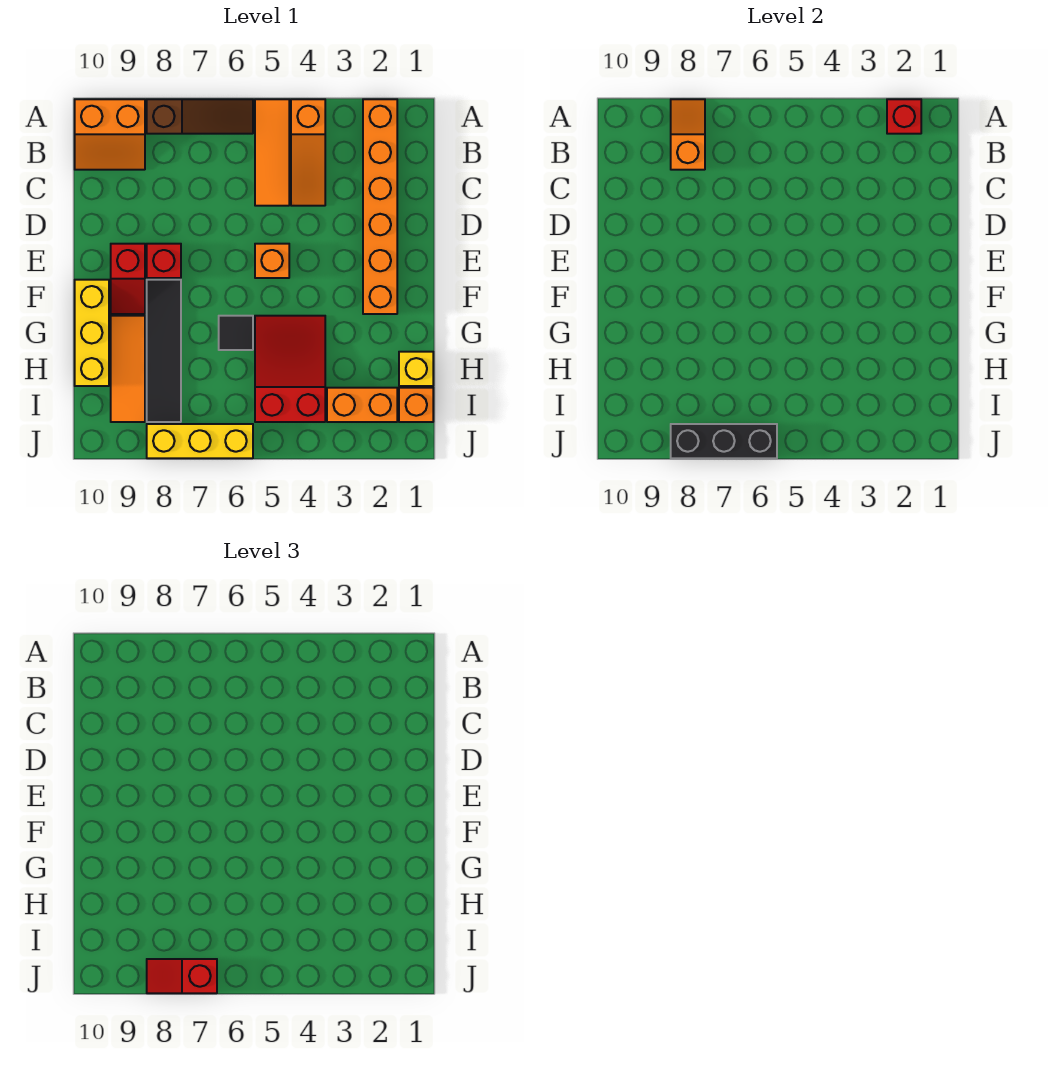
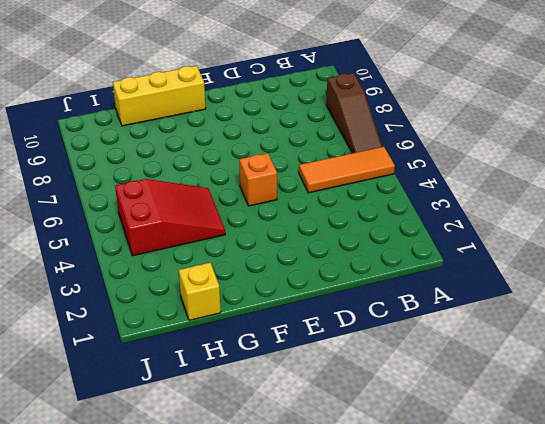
none -> orange brick A2:F2 level 1
none -> orange slope A4:C4 level 1 top A
none -> orange slope A9:B10 level 1 top A

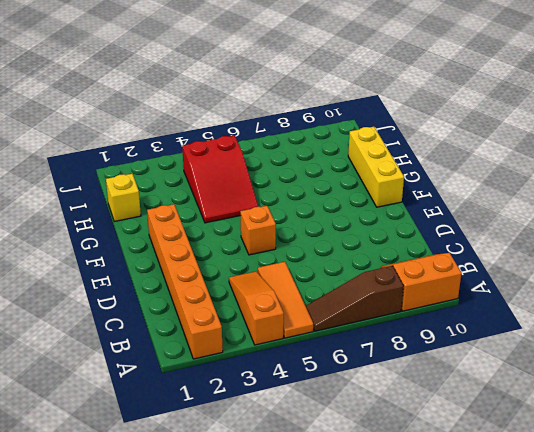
none -> red brick E8 level 1
none -> red slope E9:F9 level 1 top E
none -> black tile F8:I8 level 1

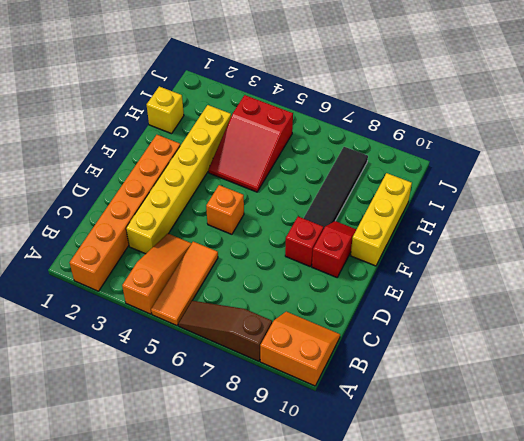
yellow brick C3:H3 level 1 -> none
none -> black tile G6 level 1
none -> orange tile G9:I9 level 1
none -> orange brick I1 level 1

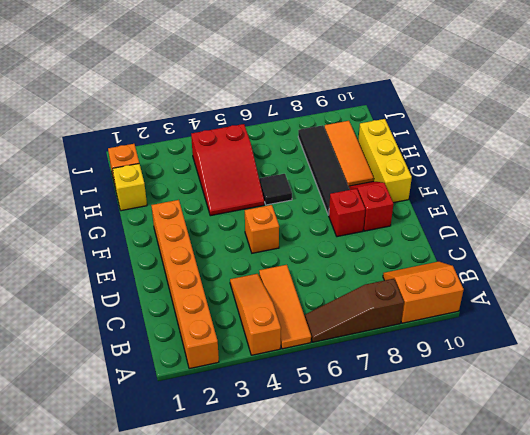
none -> orange brick I2:I3 level 1
none -> yellow brick J6:J8 level 1
none -> red brick A2 level 2

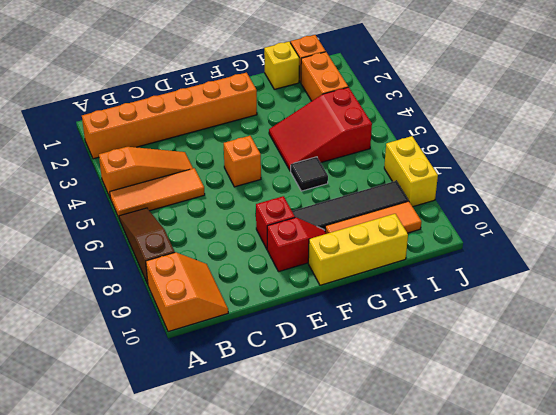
yellow brick J7:J8 level 1 -> yellow brick J6:J8 level 1
none -> red brick A2 level 2
none -> orange slope A8:B8 level 2 top B
none -> black brick J6:J8 level 2

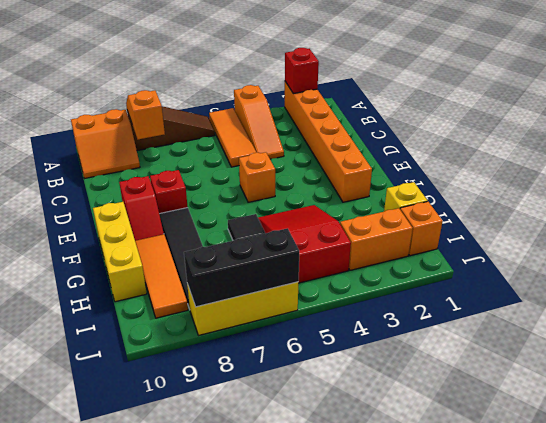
none -> red slope J7:J8 level 3 top 7

